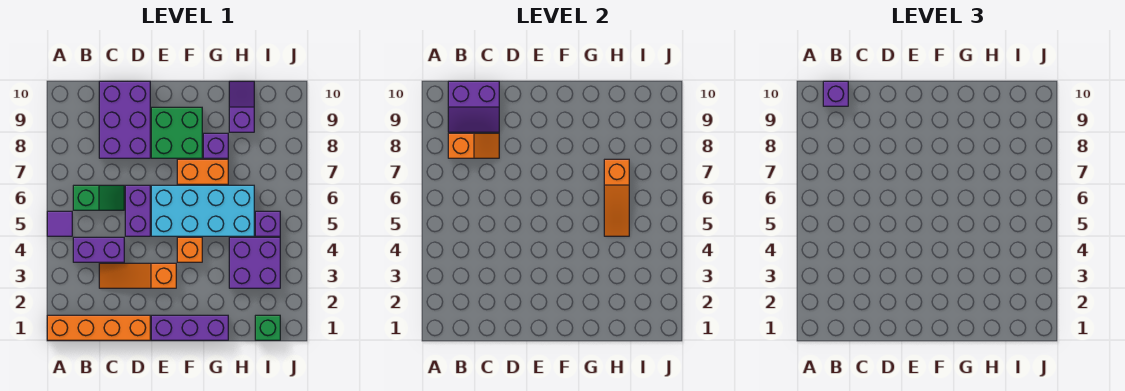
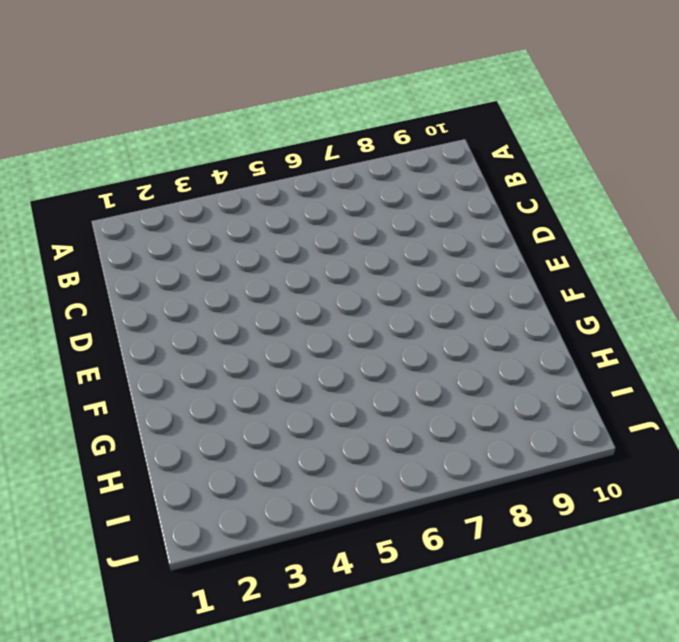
none -> orange brick A1:D1 level 1
none -> purple tile A5 level 1
none -> purple brick B4:C4 level 1

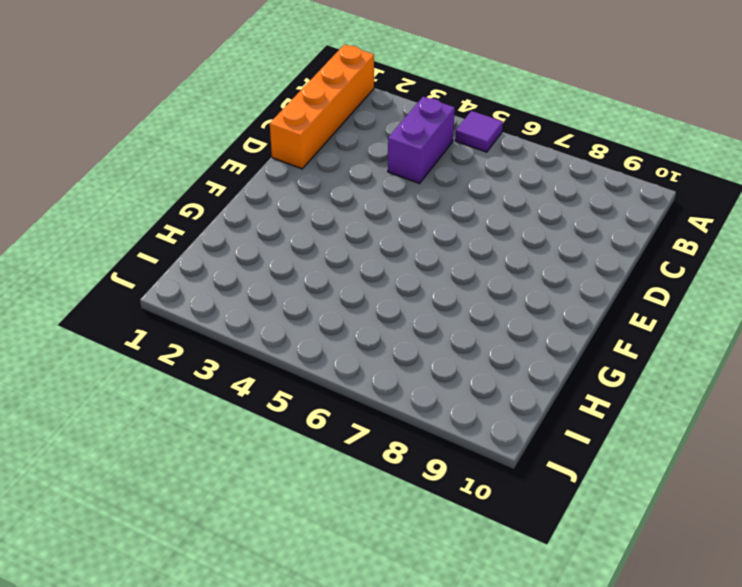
none -> green slope B6:C6 level 1 top B
none -> orange slope C3:E3 level 1 top E
none -> purple brick C8:D10 level 1

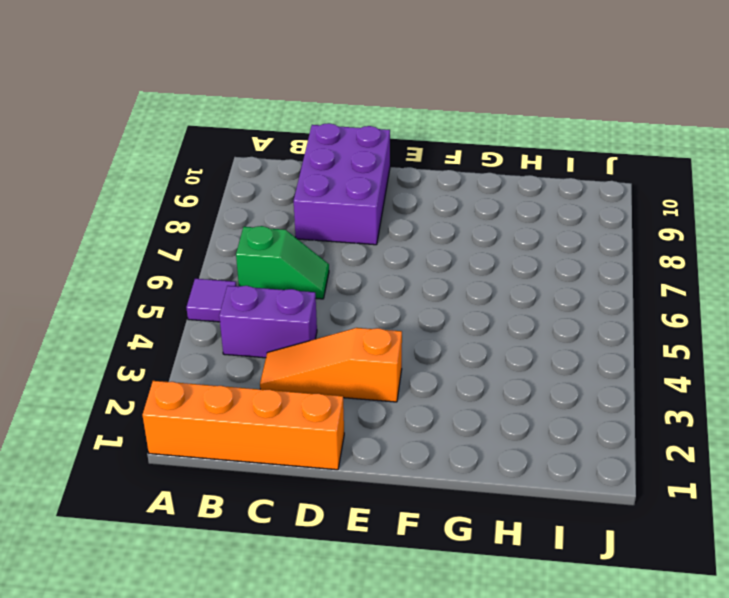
none -> purple brick D5:D6 level 1
none -> purple brick E1:G1 level 1
none -> cyan brick E5:H6 level 1

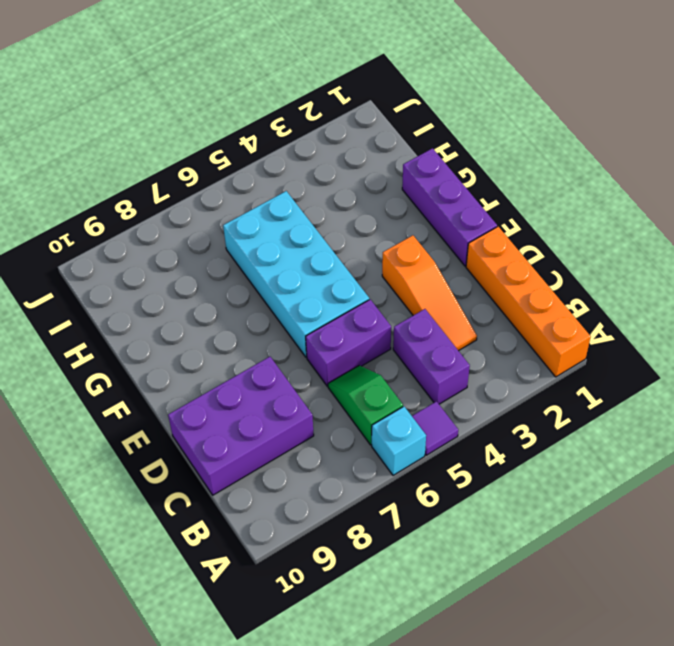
cyan brick A6 level 1 -> none
none -> green brick E8:F9 level 1
none -> orange brick F4 level 1
none -> orange brick F7:G7 level 1

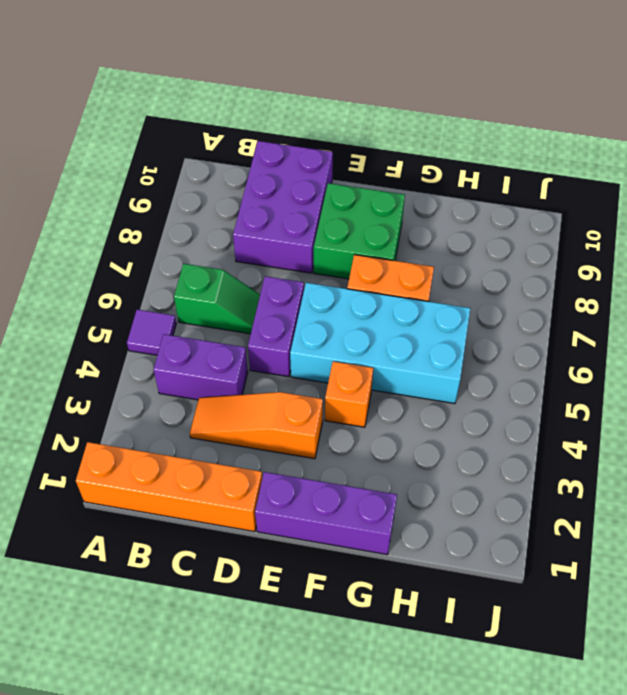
none -> purple brick G8 level 1
none -> purple brick H3:I4 level 1
none -> purple slope H9:H10 level 1 top 9

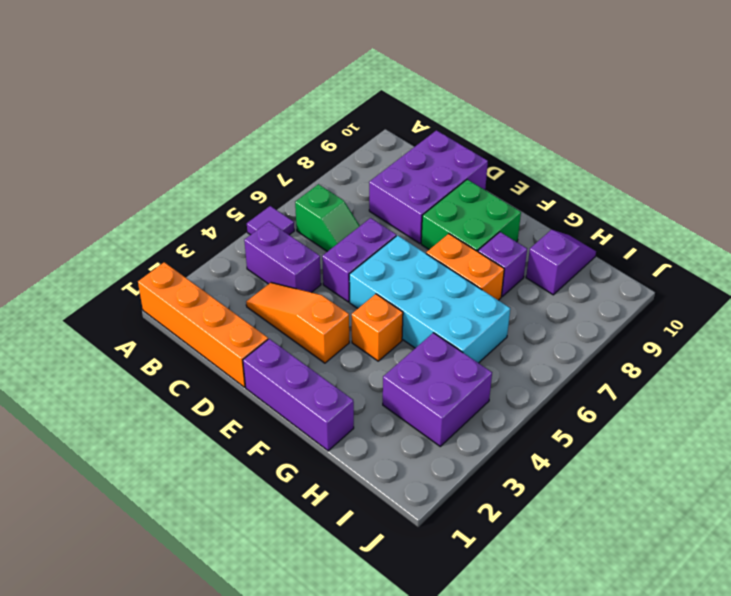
none -> green brick I1 level 1
none -> purple brick I5 level 1
none -> orange slope B8:C8 level 2 top B

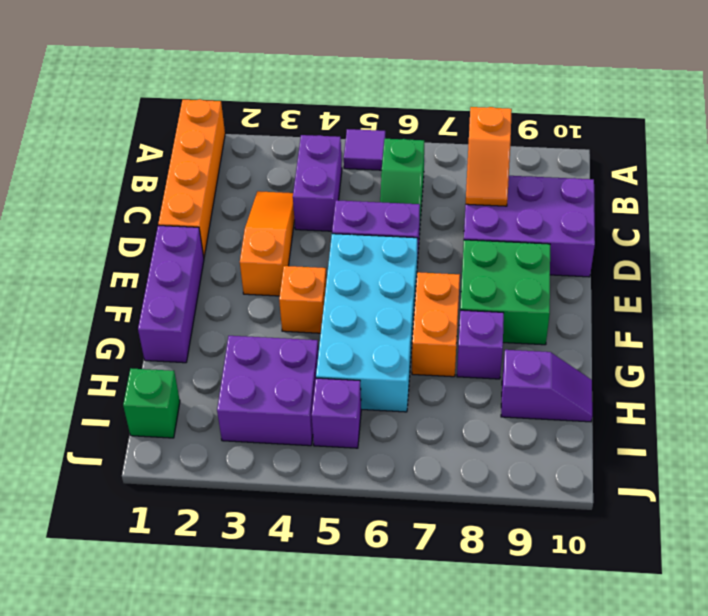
none -> purple slope B9:C10 level 2 top 10
none -> orange slope H5:H7 level 2 top 7
none -> purple brick B10 level 3

